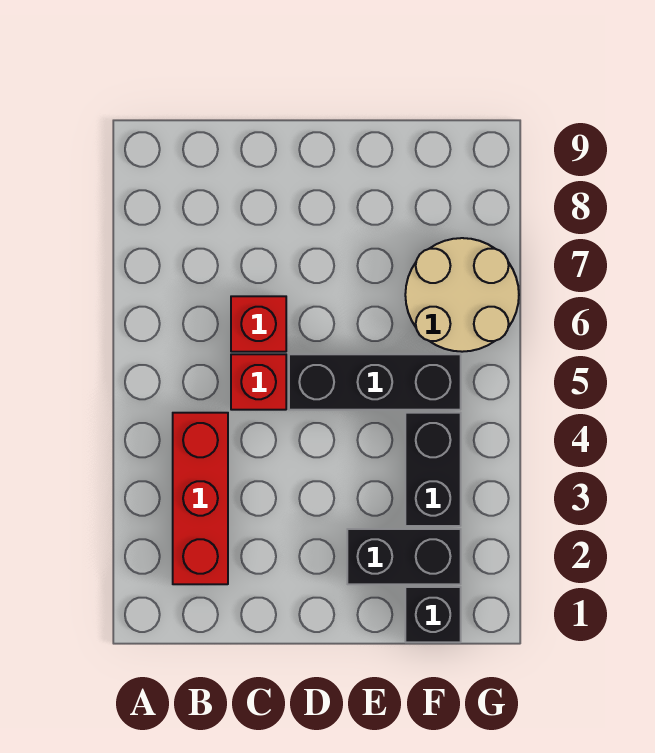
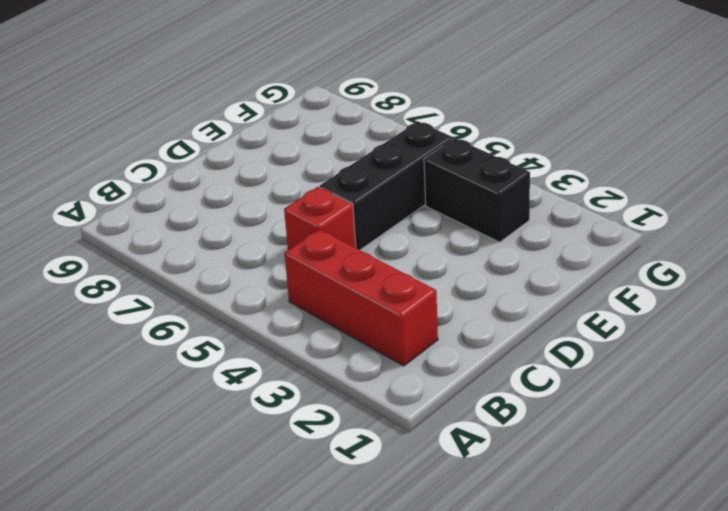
none -> red brick C6 level 1
none -> black brick E2:F2 level 1

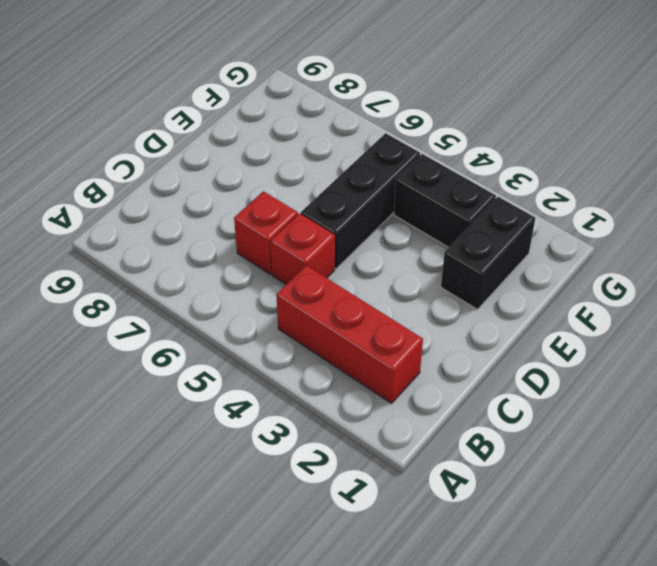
none -> black brick F1 level 1
none -> tan round brick F6:G7 level 1

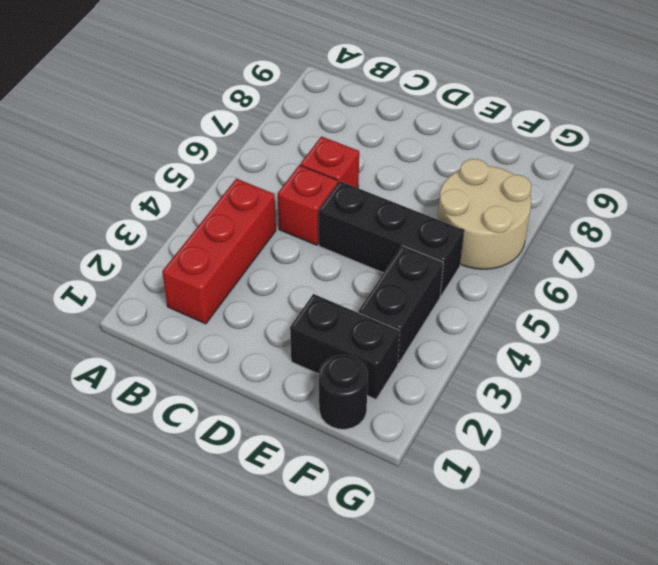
black round brick F1 level 1 -> black brick F1 level 1

